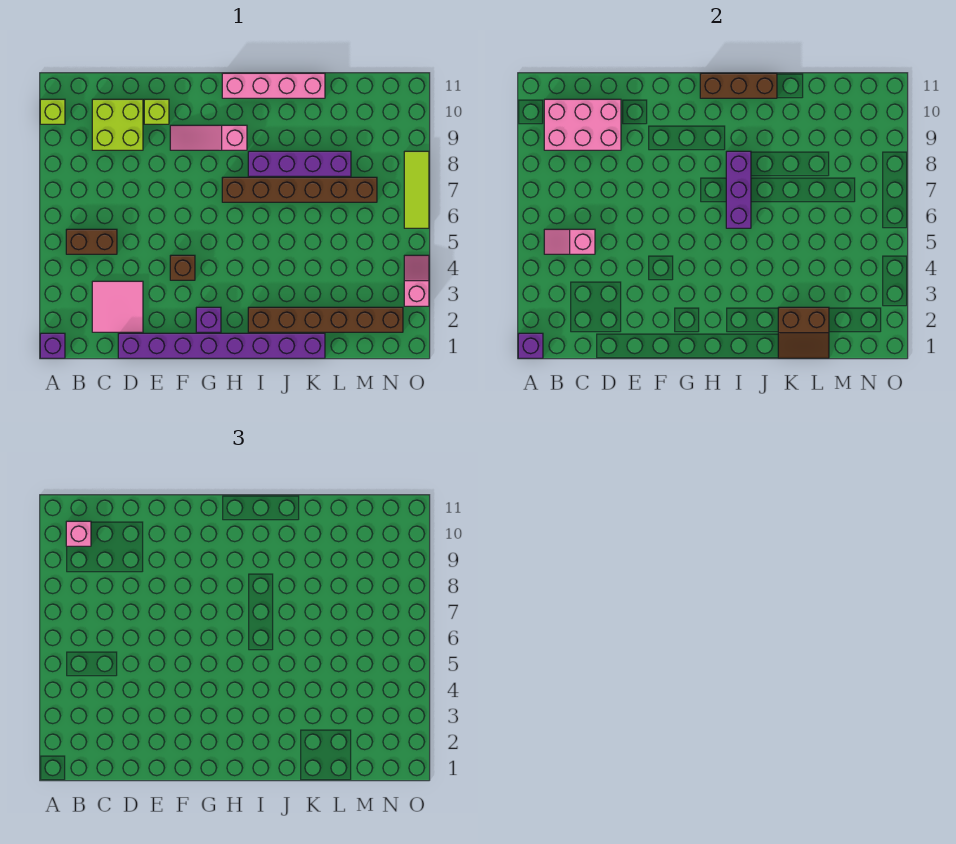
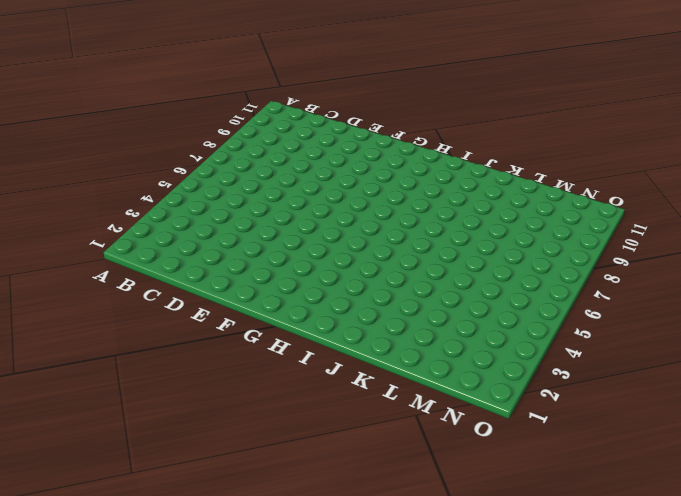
none -> purple brick A1 level 1
none -> lime brick A10 level 1
none -> brown brick B5:C5 level 1

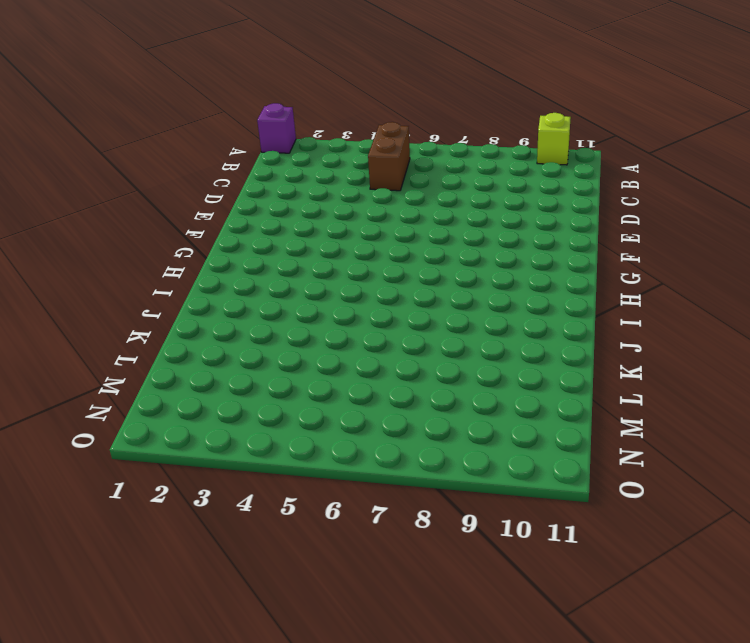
none -> pink tile C2:D3 level 1
none -> lime brick C9:D10 level 1
none -> purple brick D1:K1 level 1

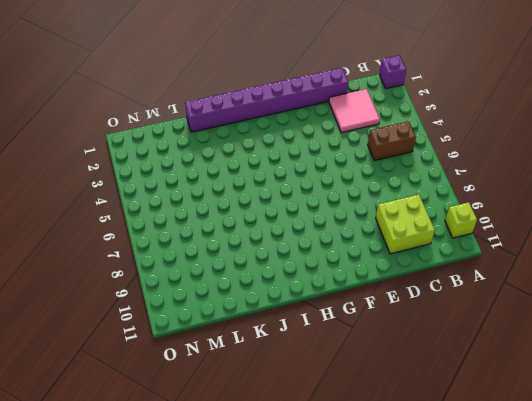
none -> lime brick E10 level 1
none -> brown brick F4 level 1
none -> pink slope F9:H9 level 1 top H

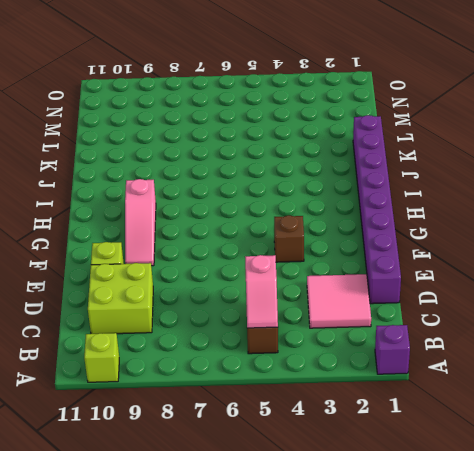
none -> purple brick G2 level 1
none -> brown brick H7:M7 level 1
none -> pink brick H11:K11 level 1

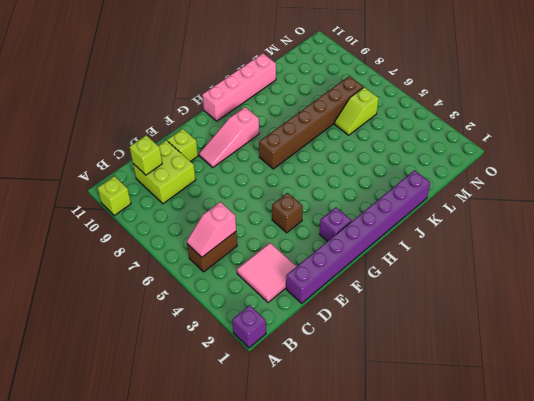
lime brick C10 level 2 -> pink brick B9:D10 level 2
lime slope L6:M6 level 1 top M -> none
none -> brown brick I2:N2 level 1
none -> purple brick I8:L8 level 1
none -> pink slope O3:O4 level 1 top 3

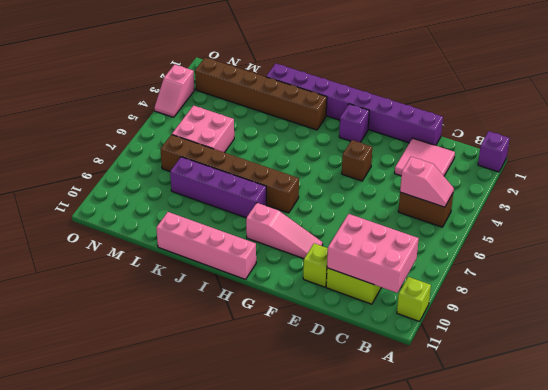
pink brick L5:M6 level 1 -> none
none -> lime tile O6:O8 level 1
none -> purple brick A1 level 2
none -> brown brick H11:J11 level 2

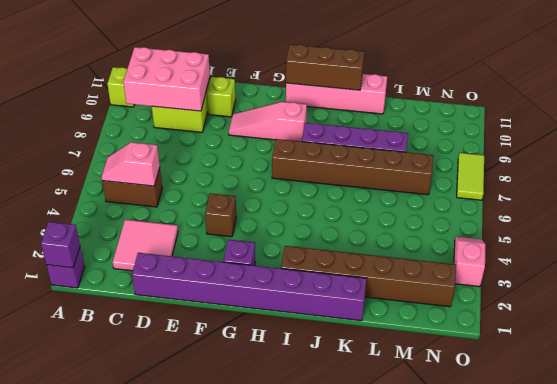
lime tile O7:O8 level 1 -> lime tile O6:O8 level 1
none -> purple brick I6:I8 level 2
none -> brown slope K1:L2 level 2 top 2
none -> pink brick B10 level 3

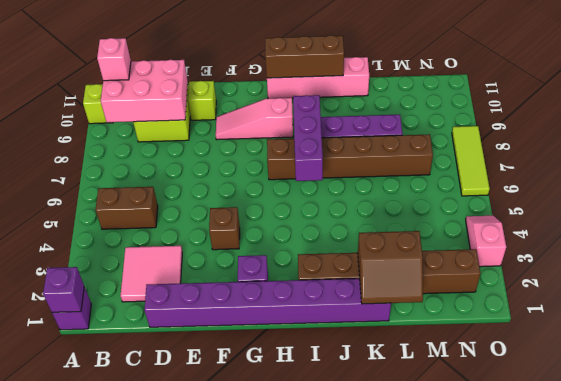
none -> pink slope B5:C5 level 2 top C

